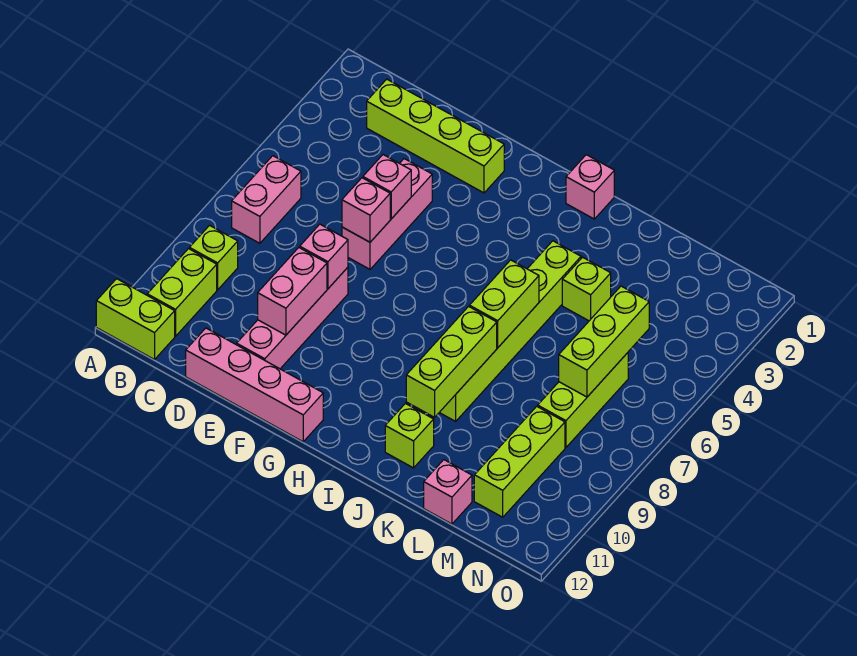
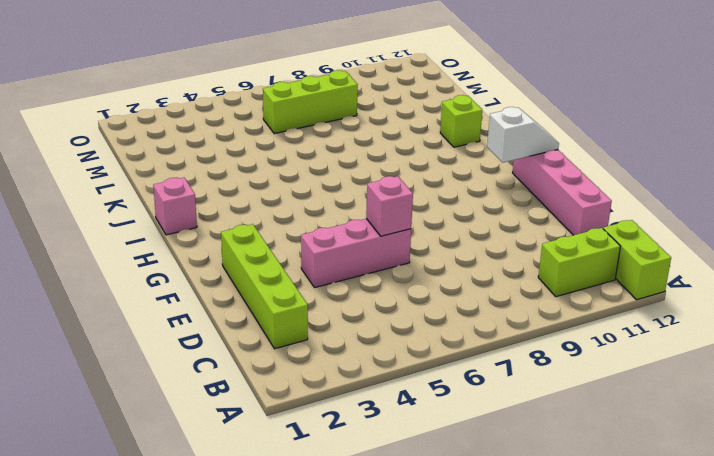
white slope G11:G12 level 2 top 11 -> none
none -> pink brick B6:B7 level 1
none -> lime brick B9 level 1
none -> pink brick E8:E11 level 1

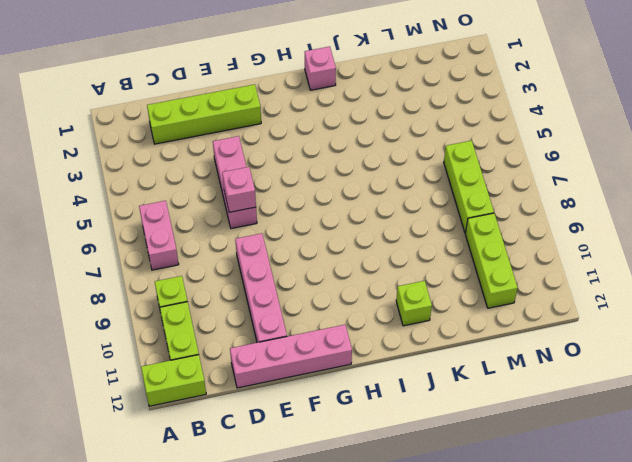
none -> lime brick J4:J9 level 1
none -> lime brick K4 level 1
none -> pink brick L12 level 1

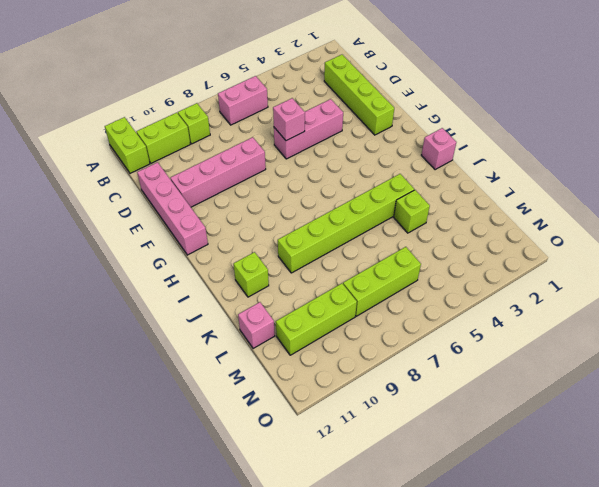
none -> pink brick E5 level 2
none -> pink brick E8 level 2
none -> pink brick E9:E10 level 2

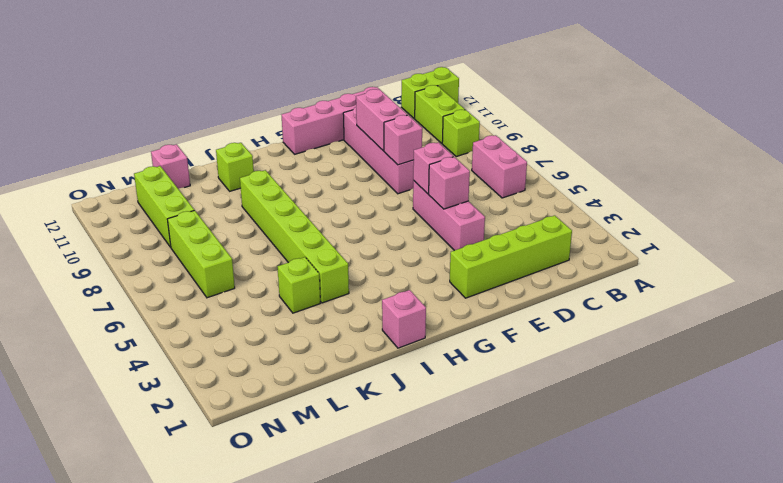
none -> lime brick J6:J7 level 2
none -> lime brick J8:J10 level 2
none -> lime brick M5:M7 level 2

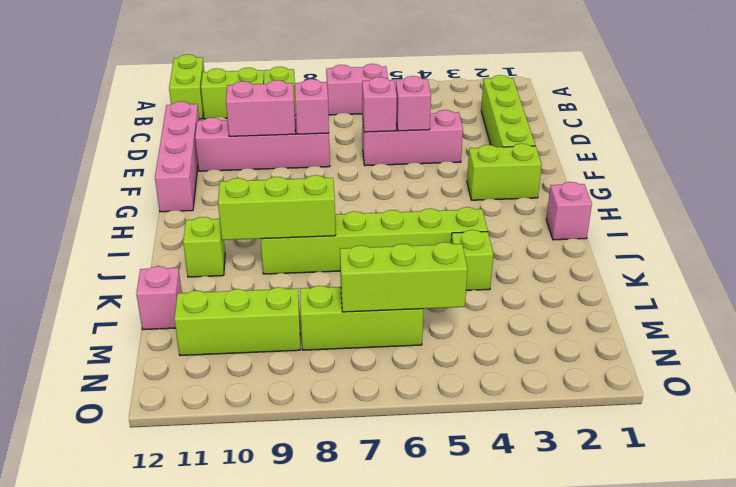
lime brick G2:G3 level 1 -> lime brick J6:J7 level 2

